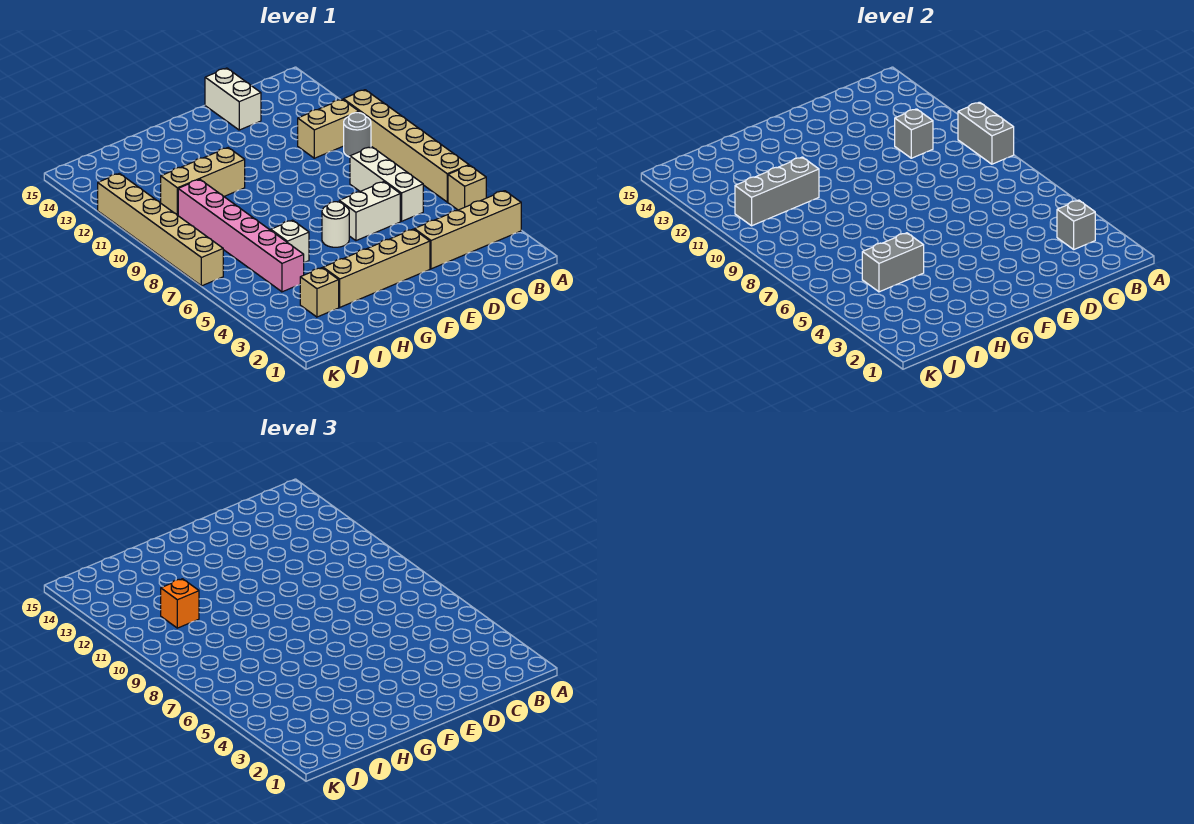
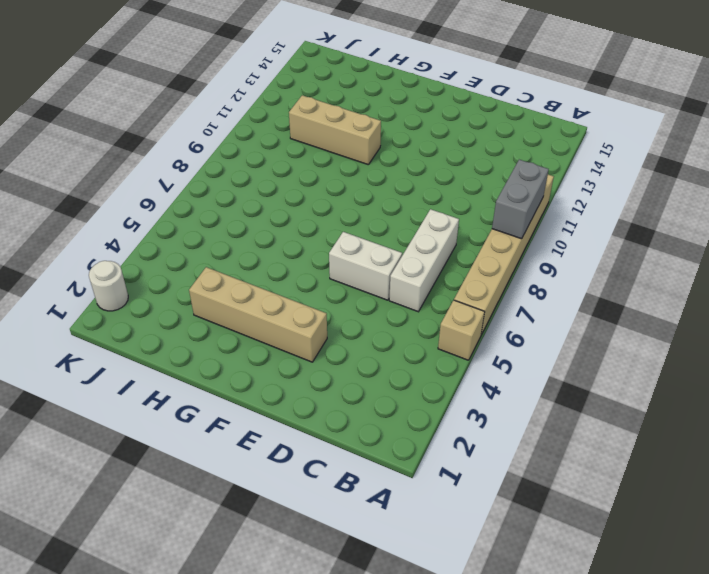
white round brick K2 level 1 -> white round brick F6 level 1
none -> tan brick A3:D3 level 1
none -> grey round brick B10 level 1
none -> tan brick B11:C11 level 1

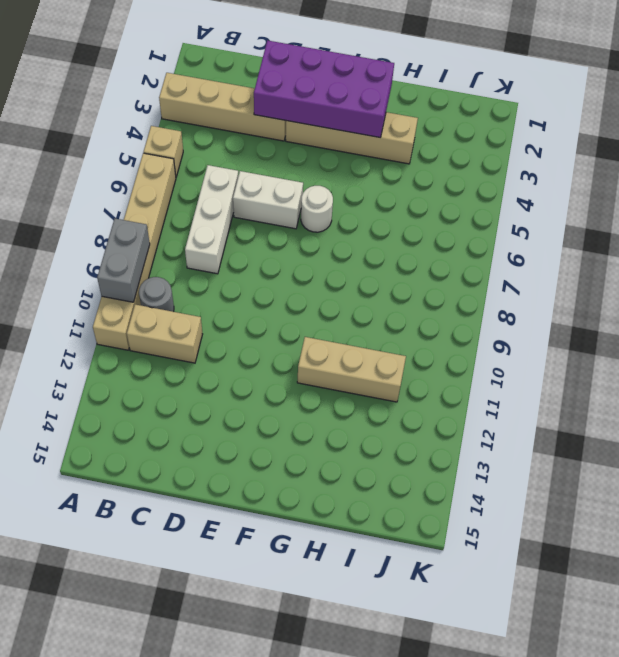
purple brick D2:G3 level 2 -> none
none -> white brick D14:D15 level 1
none -> white brick H6 level 1
none -> tan brick I3 level 1

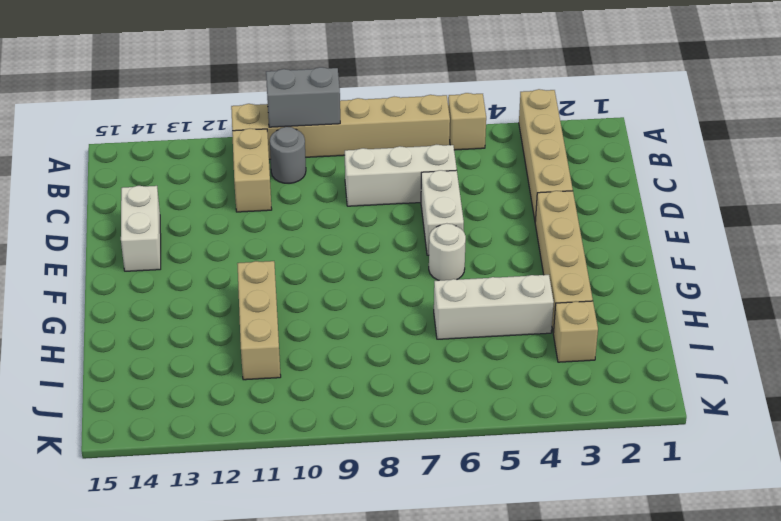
white brick D14:E14 level 1 -> white brick D14:D15 level 1
white brick H4:H6 level 1 -> white brick H6 level 1
none -> pink brick I5:I10 level 1
none -> tan brick K7:K12 level 1
none -> grey brick B3 level 2

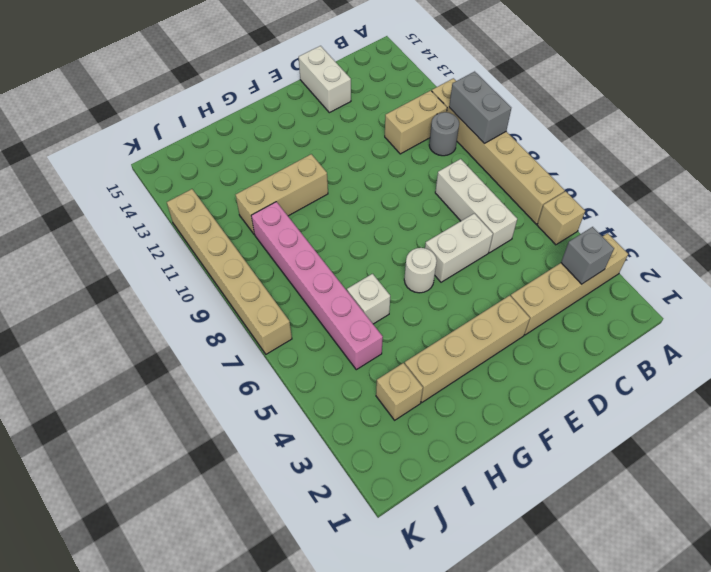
none -> grey brick C11 level 2
none -> grey brick H5:I5 level 2
none -> grey brick H11:J11 level 2

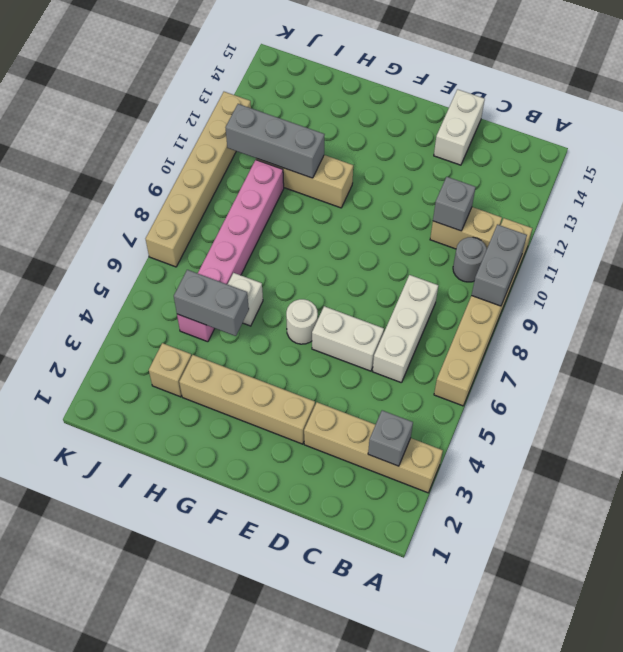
none -> tan brick A5 level 1
none -> orange brick I11 level 3

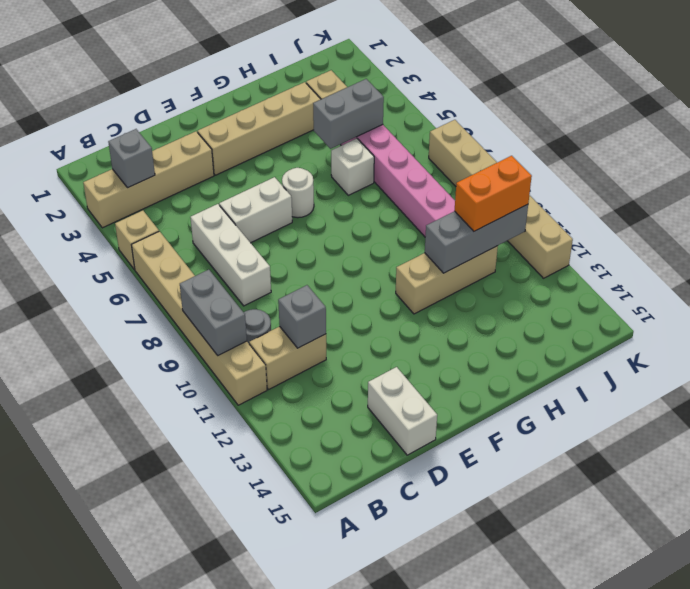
orange brick I11:J11 level 3 -> orange brick I11 level 3

